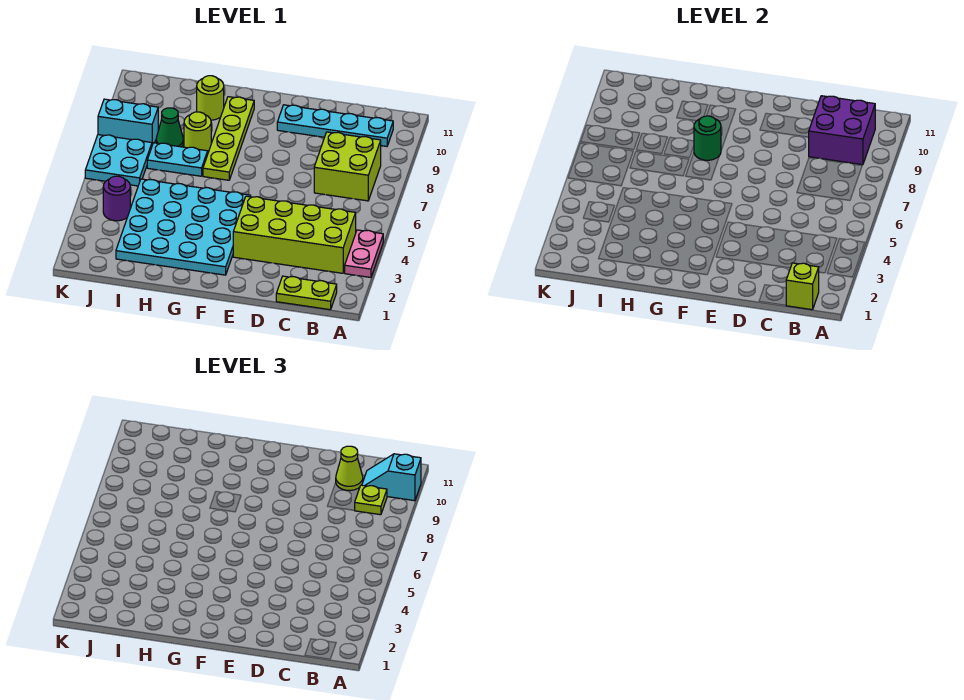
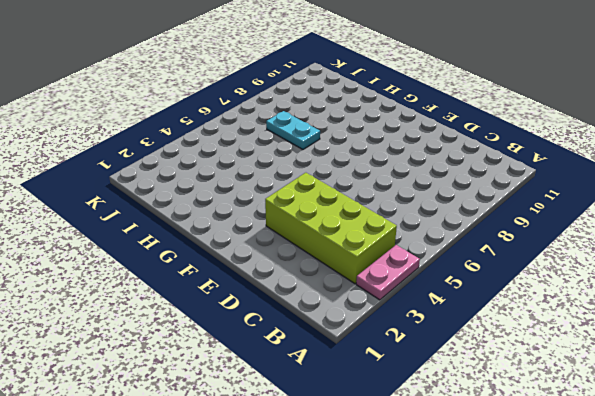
none -> lime plate B1:C1 level 1
none -> lime brick B7:C8 level 1
none -> cyan plate B10:E10 level 1

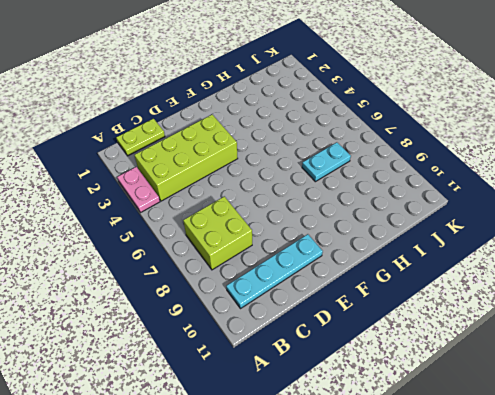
none -> cyan plate F2:I5 level 1
none -> lime plate G7:G10 level 1
none -> lime round brick H8 level 1

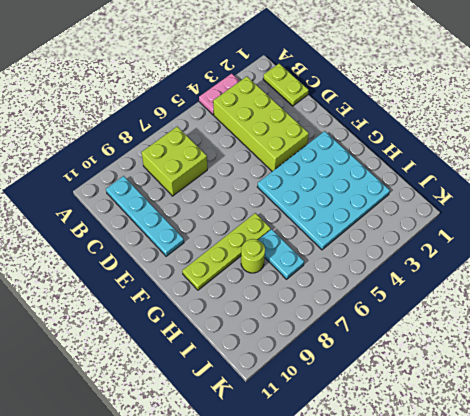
none -> lime round brick H10 level 1
none -> green cone I8 level 1
none -> purple round brick J4 level 1

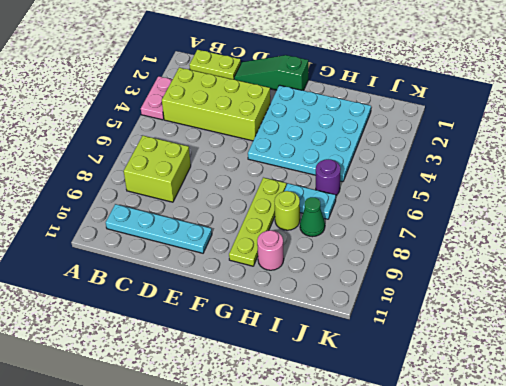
green slope D1:F1 level 1 top F -> none
pink round brick H10 level 1 -> lime round brick H10 level 1
purple round brick I6 level 1 -> purple round brick J4 level 1
none -> cyan plate J6:K7 level 1
none -> cyan brick J8:K8 level 1
none -> lime brick B1 level 2

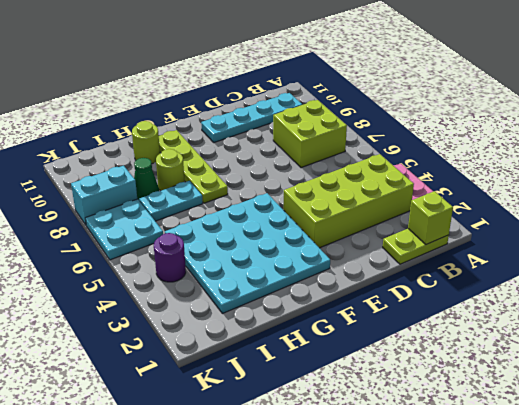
none -> purple brick B9:C10 level 2
none -> green round brick G8 level 2
none -> cyan slope A10:B10 level 3 top A

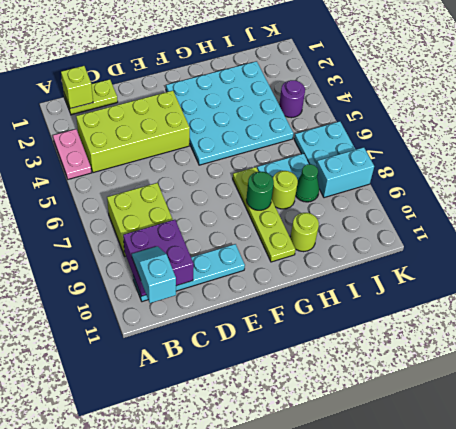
cyan slope B10:B11 level 3 top 11 -> cyan slope A10:B10 level 3 top A
none -> lime plate B9 level 3
none -> lime cone C10 level 3

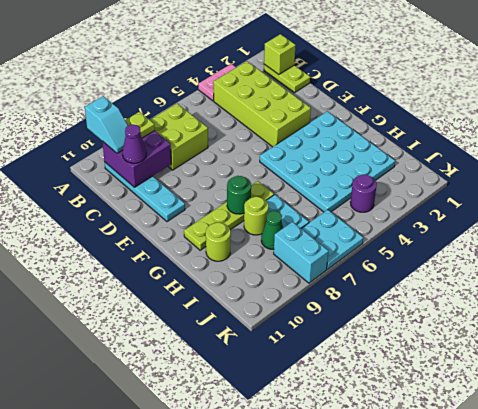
purple cone C10 level 3 -> lime cone C10 level 3

